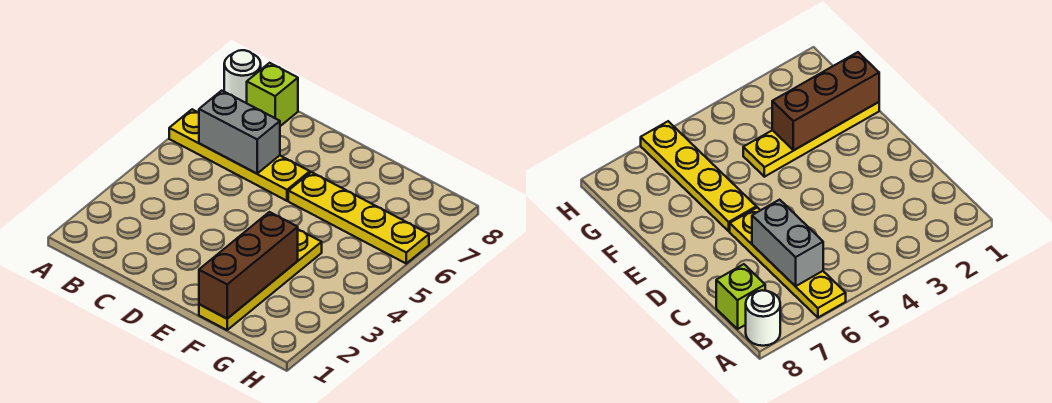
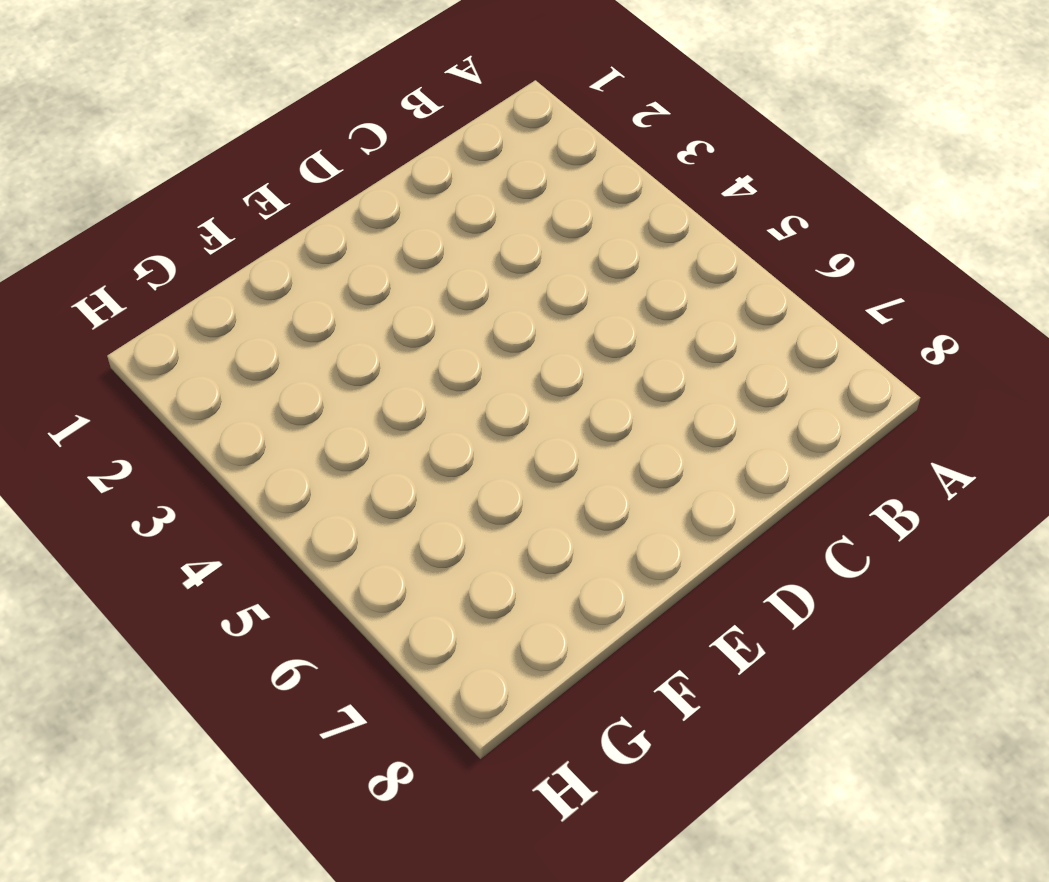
none -> yellow plate A6:D6 level 1
none -> white round brick A8 level 1

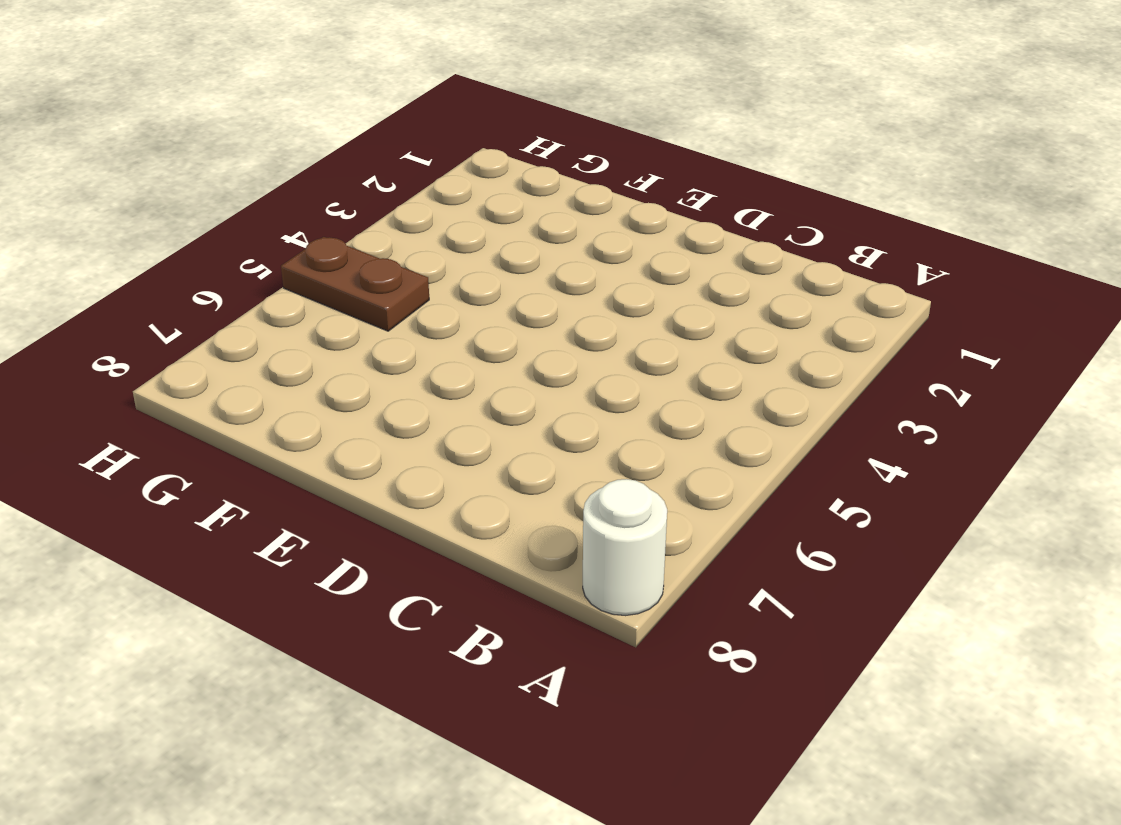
brown plate G5:H5 level 1 -> none
none -> yellow plate A6:D6 level 1
none -> lime brick B8 level 1

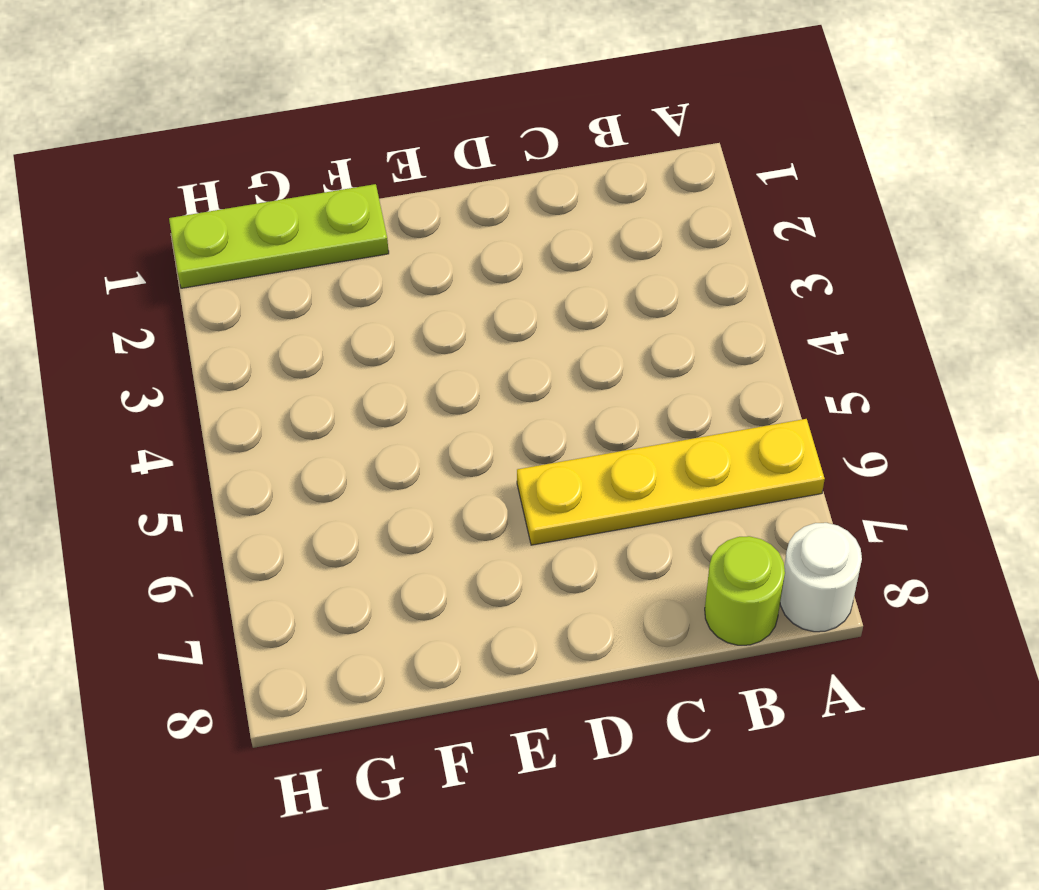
lime round brick B8 level 1 -> lime brick B8 level 1
lime plate F1:H1 level 1 -> yellow plate F1:F4 level 1
none -> yellow plate E6:H6 level 1
none -> grey brick B6:C6 level 2

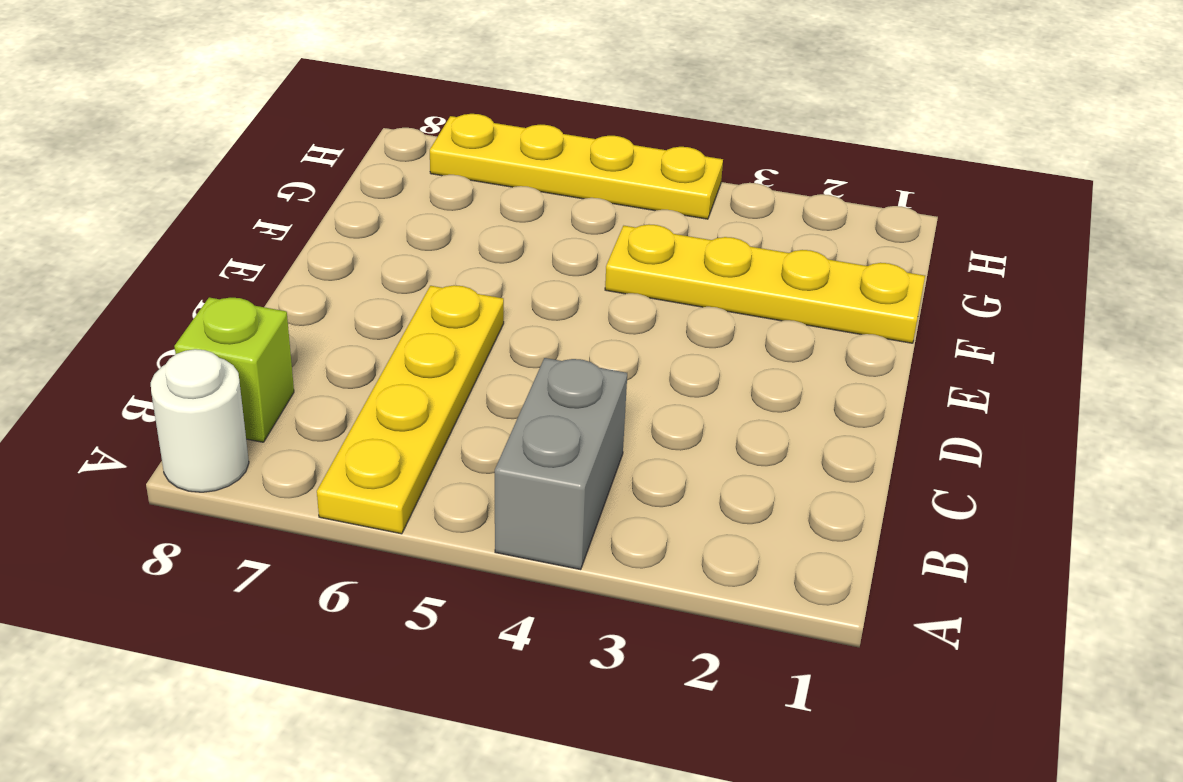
grey brick A4:B4 level 1 -> grey brick B6:C6 level 2
yellow plate H4:H7 level 1 -> yellow plate E6:H6 level 1
none -> brown brick F1:F3 level 2

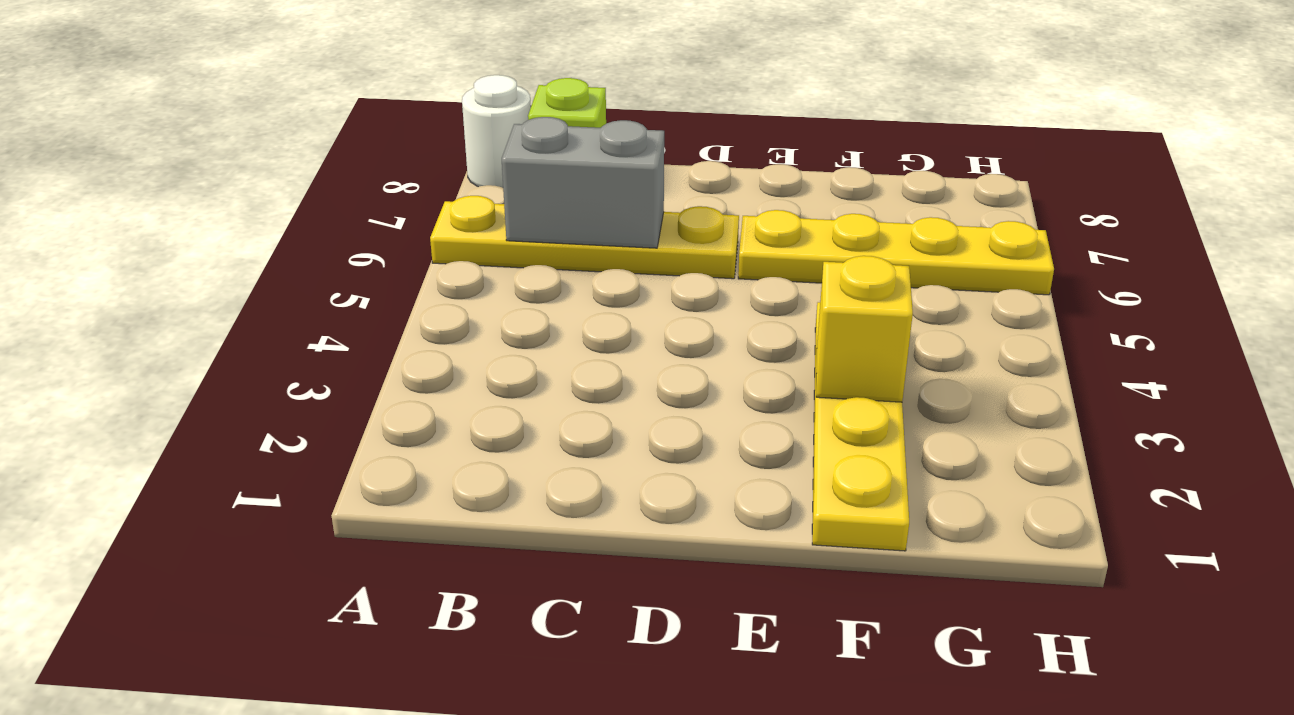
yellow brick F3 level 2 -> brown brick F1:F3 level 2

